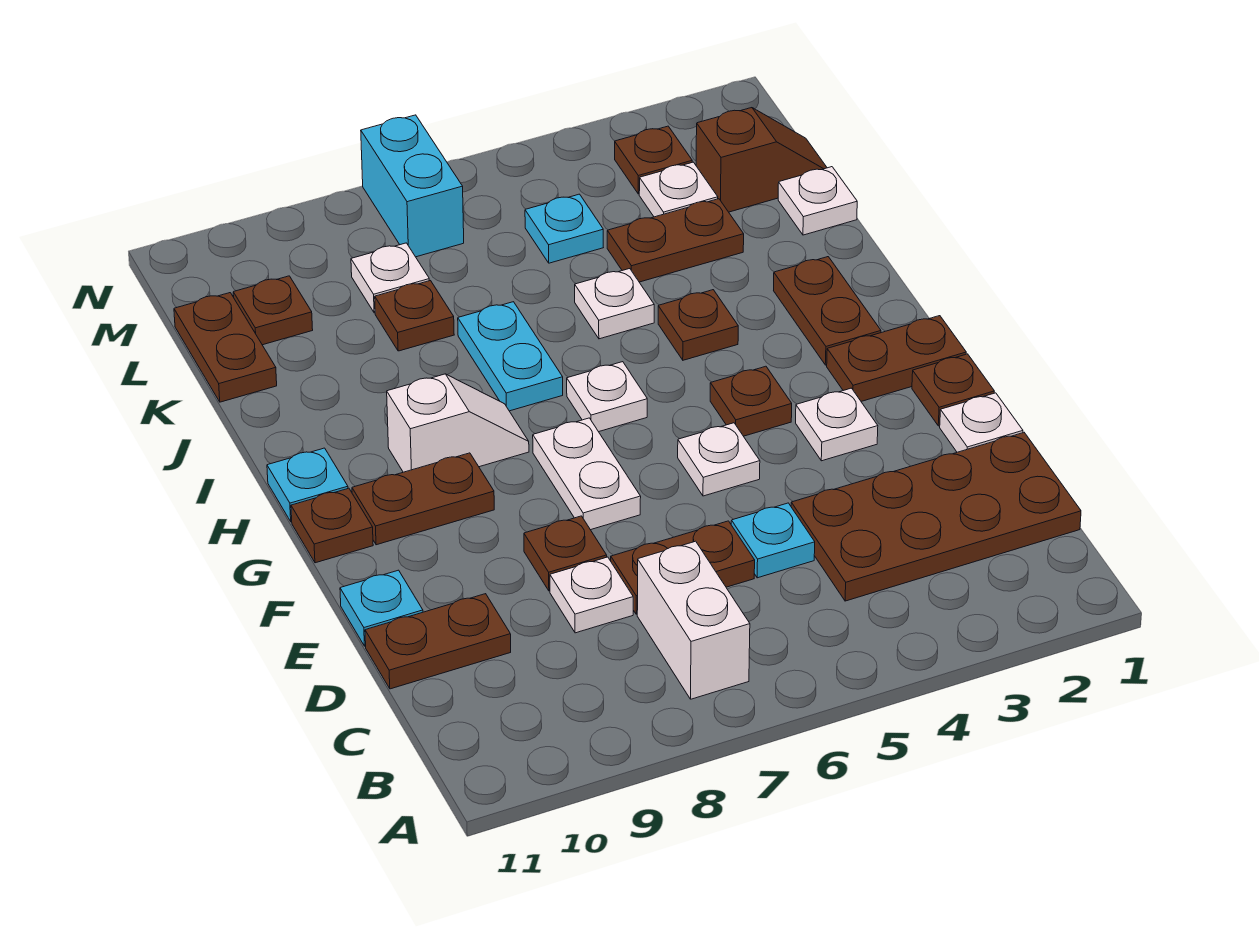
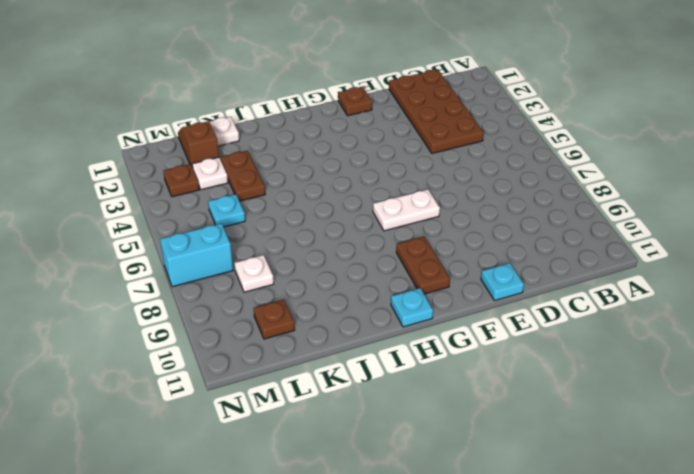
none -> white brick B7:C7 level 1
none -> cyan plate D5 level 1
none -> brown plate D6:D7 level 1
none -> white plate D8 level 1

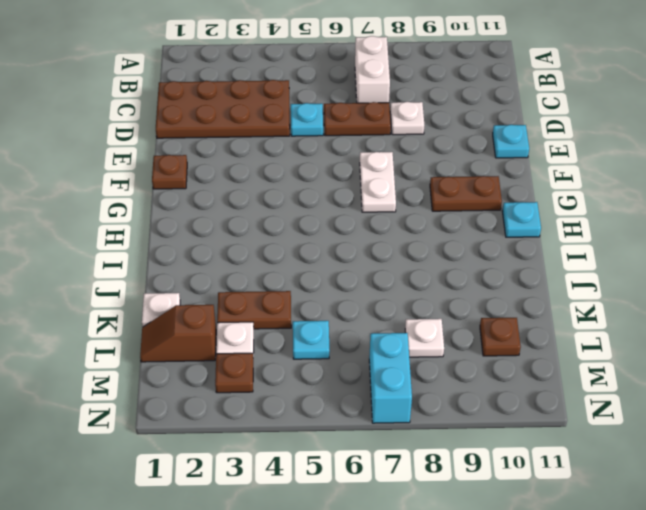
none -> brown plate D10:D11 level 1
none -> white plate E1 level 1
none -> brown plate E8 level 1
none -> white plate F3 level 1

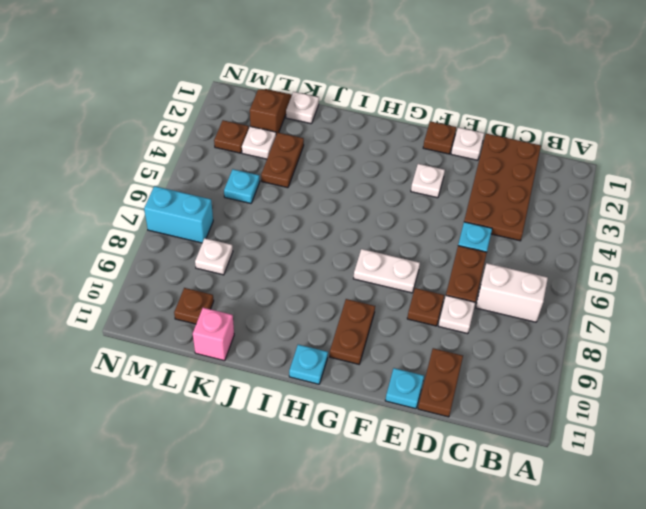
pink brick K11 level 1 -> brown plate K11:L11 level 1
none -> white plate F5 level 1
none -> brown plate G1:G2 level 1
none -> brown plate G4 level 1
none -> brown plate G11 level 1

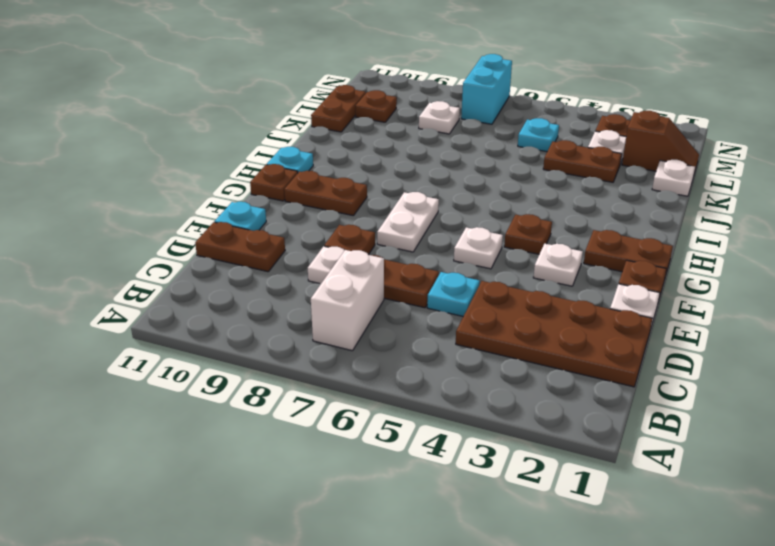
none -> brown plate H2:I2 level 1
none -> white plate H6 level 1
none -> white slope H8:H9 level 1 top 9
none -> brown plate I4 level 1

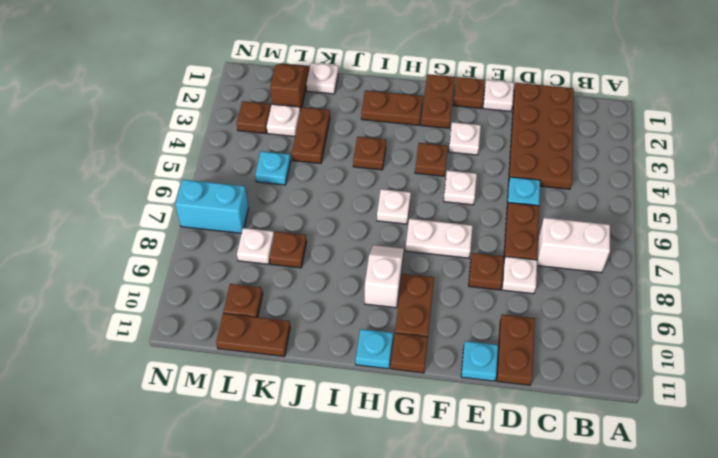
none -> cyan plate I7:J7 level 1
none -> white plate J5 level 1

